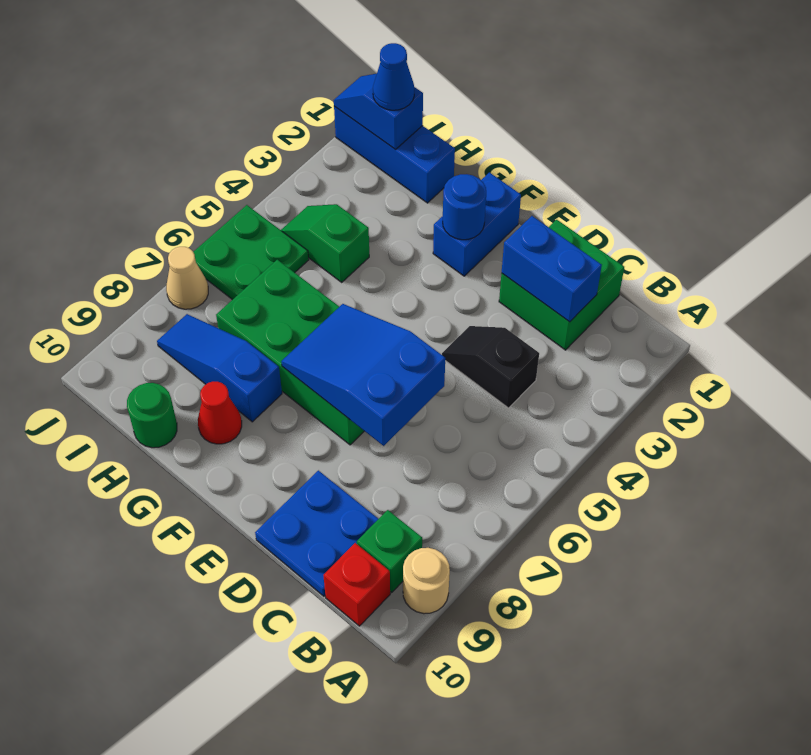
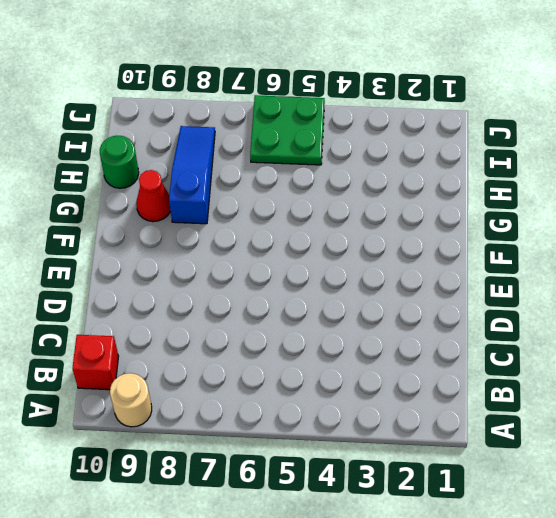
none -> green brick B9 level 1
none -> green brick C1:D2 level 1
none -> black slope C4:D4 level 1 top C

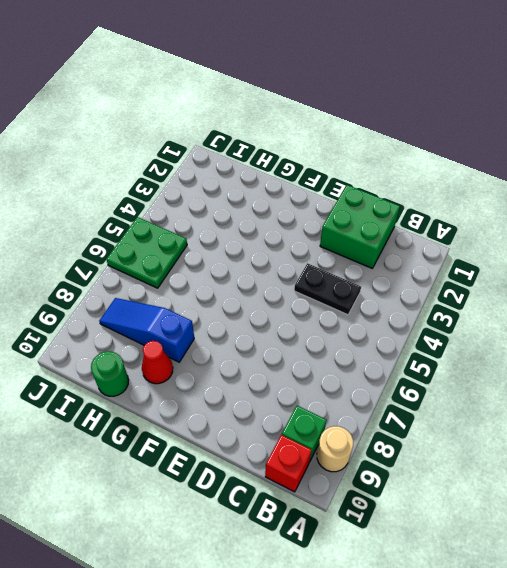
black plate C4:D4 level 1 -> black slope C4:D4 level 1 top C
none -> blue plate C9:D10 level 1
none -> green brick E6:H7 level 1
none -> blue brick F1:F2 level 1

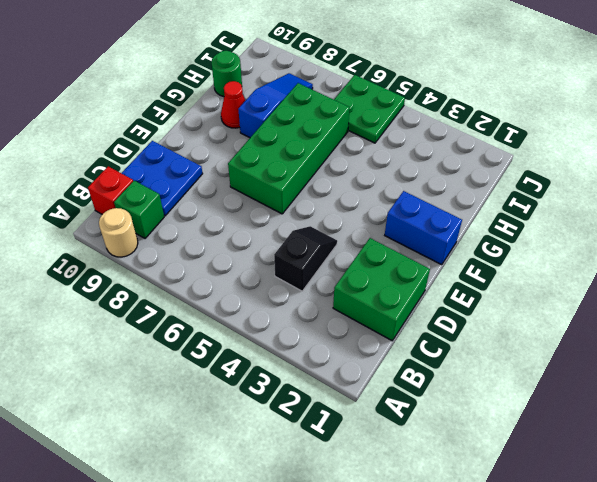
none -> blue brick H1:J1 level 1
none -> green slope H4:I4 level 1 top H
none -> tan cone J7 level 1

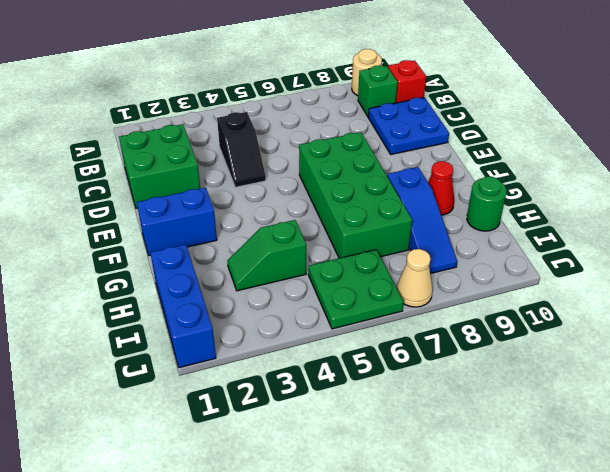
green slope H3:H4 level 1 top 4 -> green slope H4:I4 level 1 top H
none -> blue brick C2:D2 level 2
none -> blue slope D6:F7 level 2 top D
none -> blue round brick F2 level 2

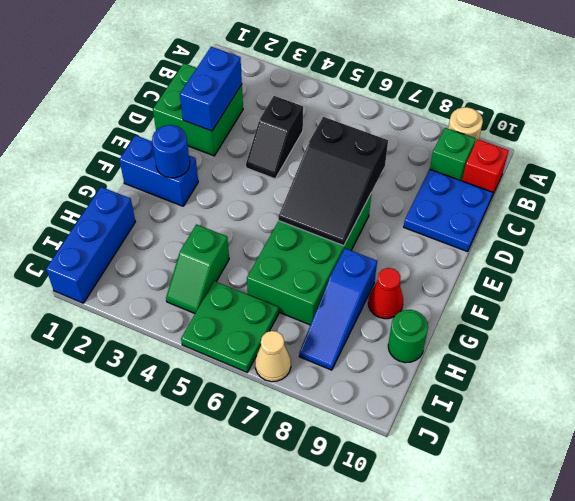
black slope D6:F7 level 2 top D -> blue slope D6:F7 level 2 top D
none -> blue slope I1:J1 level 2 top I
none -> blue cone I1 level 3

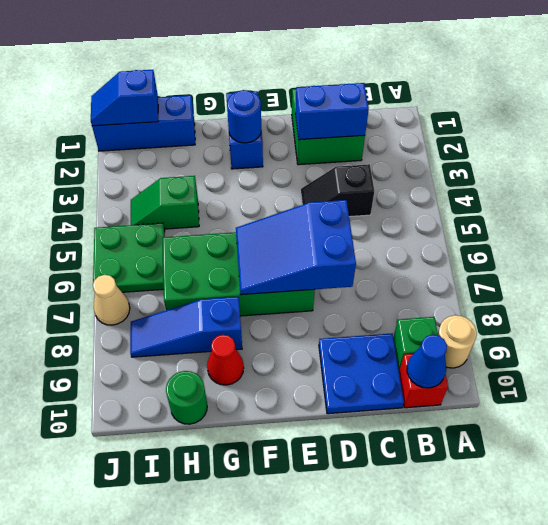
blue cone B10 level 2 -> blue cone I1 level 3

